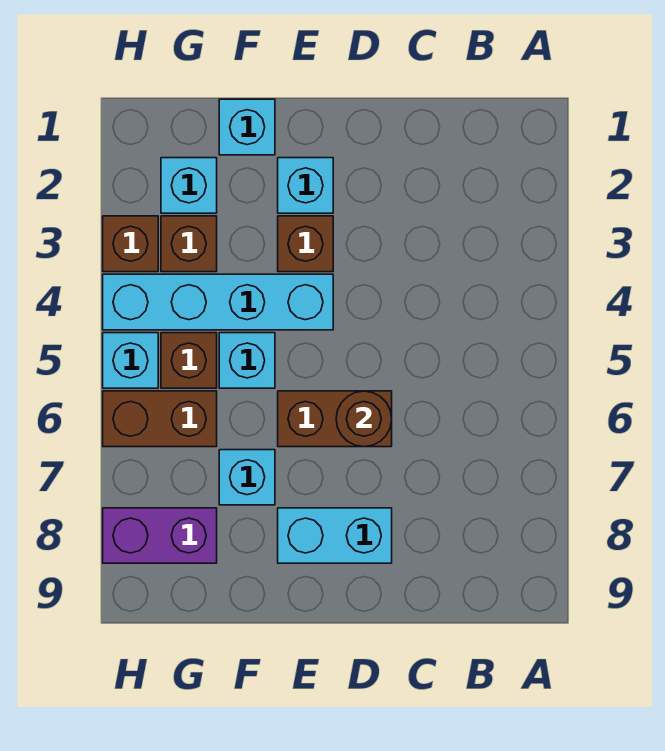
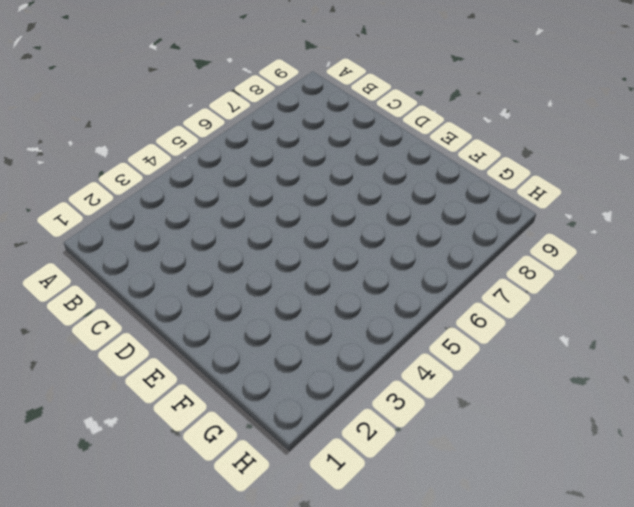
none -> brown brick D6:E6 level 1
none -> cyan brick D8:E8 level 1
none -> cyan brick E2 level 1

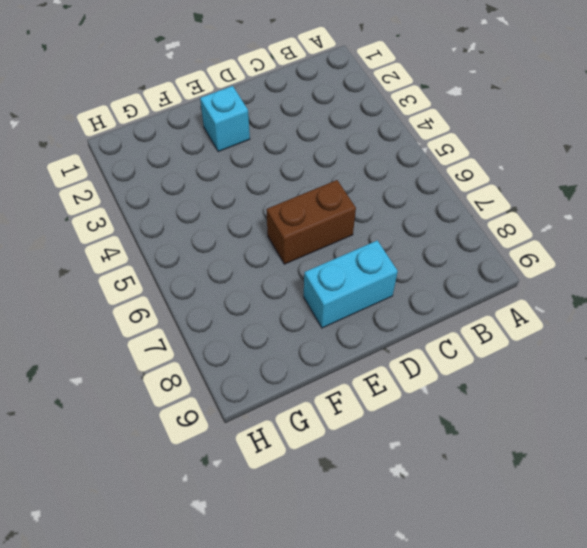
none -> brown brick E3 level 1
none -> cyan brick E4:H4 level 1
none -> cyan brick F1 level 1

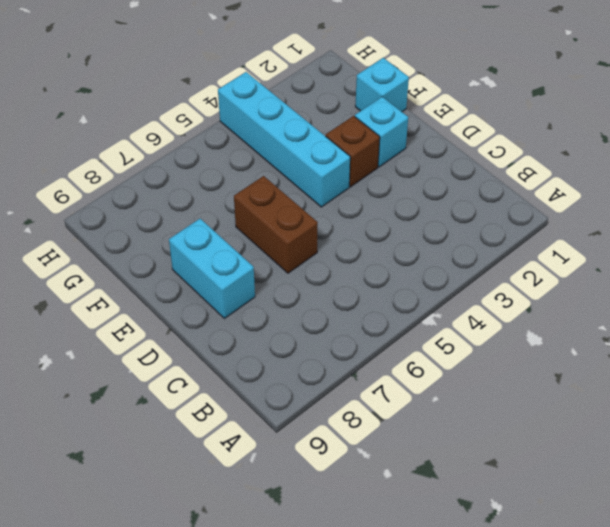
none -> cyan brick F5 level 1
none -> cyan brick F7 level 1
none -> cyan brick G2 level 1

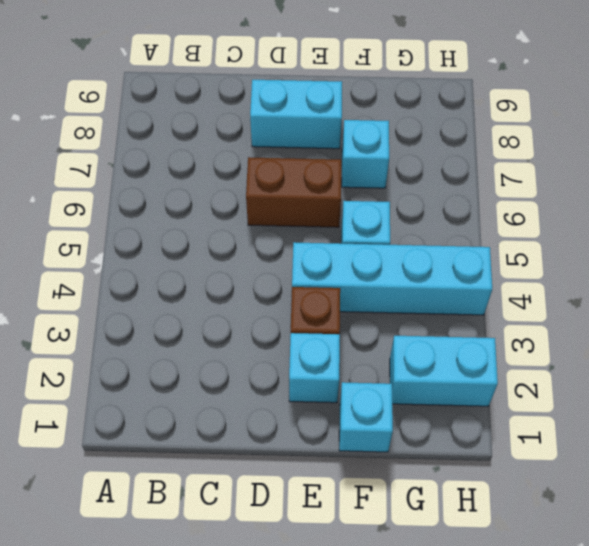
cyan brick G2:H2 level 1 -> cyan brick G2 level 1
none -> brown brick G3 level 1
none -> brown brick G5 level 1
none -> brown brick G6:H6 level 1

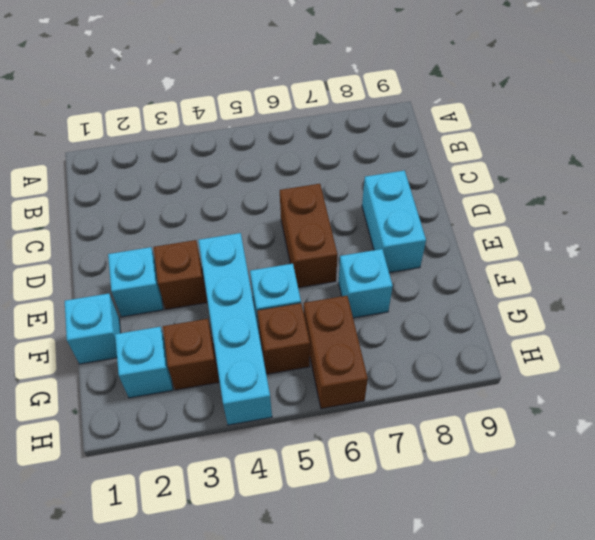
none -> purple brick G8:H8 level 1
none -> brown brick H3 level 1
none -> cyan brick H5 level 1

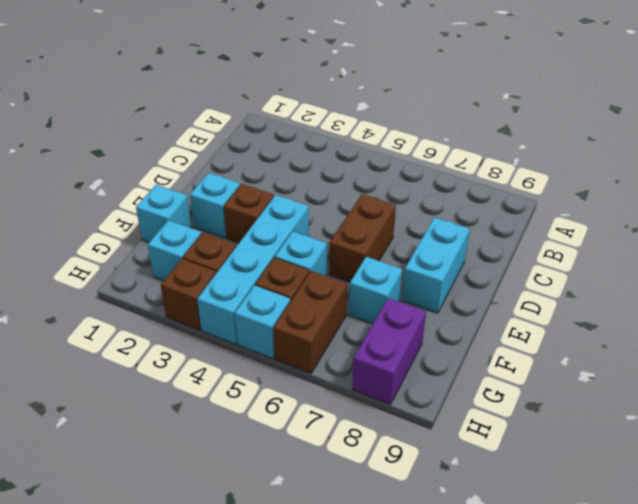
none -> brown round brick D6 level 2

